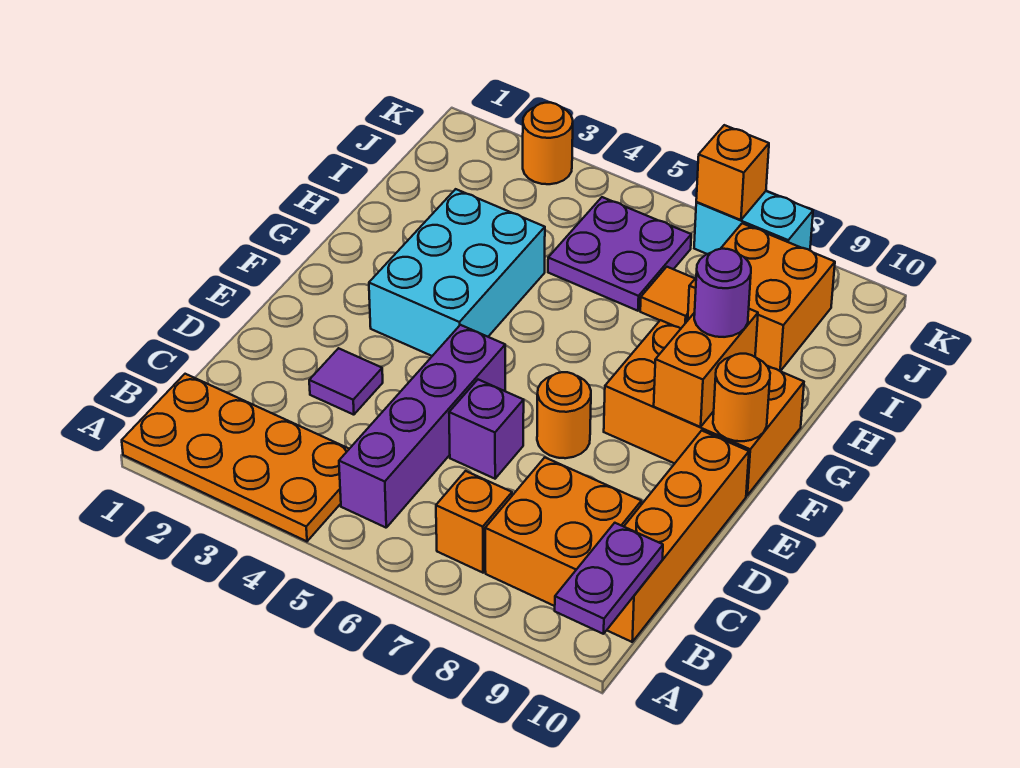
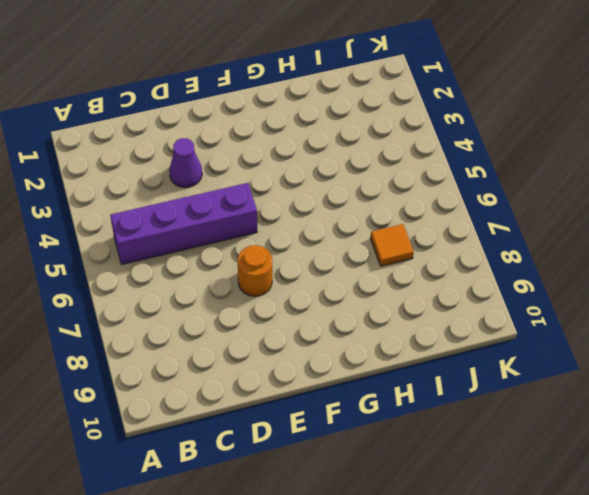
purple cone D3 level 1 -> purple tile D3 level 1
none -> orange plate A1:B4 level 1
none -> orange brick B7 level 1
none -> orange brick B8:C9 level 1

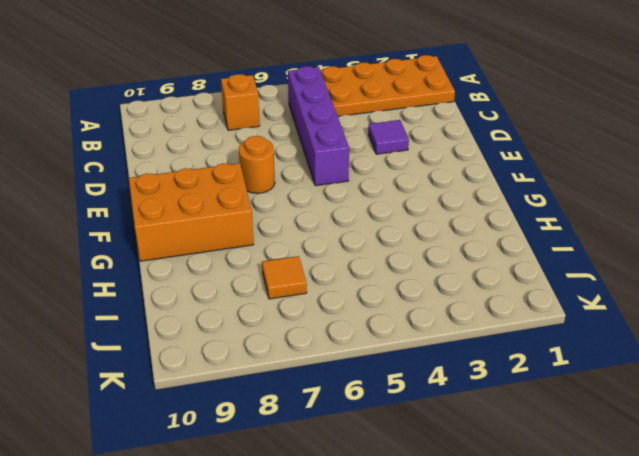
none -> orange brick B8:C9 level 1
none -> orange brick B10:E10 level 1
none -> purple brick D6 level 1

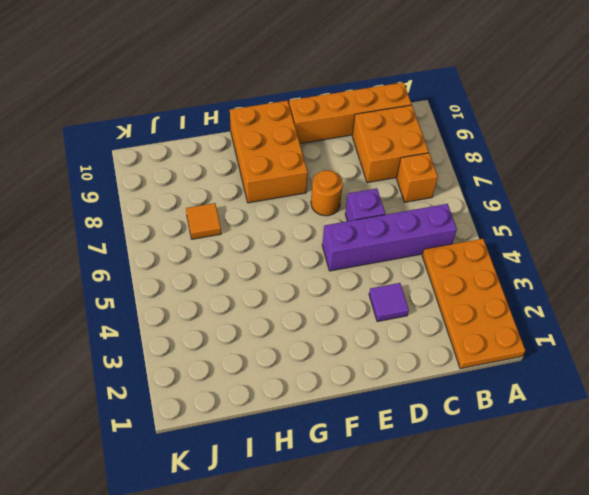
none -> cyan brick F3:H4 level 1
none -> purple plate I5:J6 level 1
none -> orange brick I8:J9 level 1

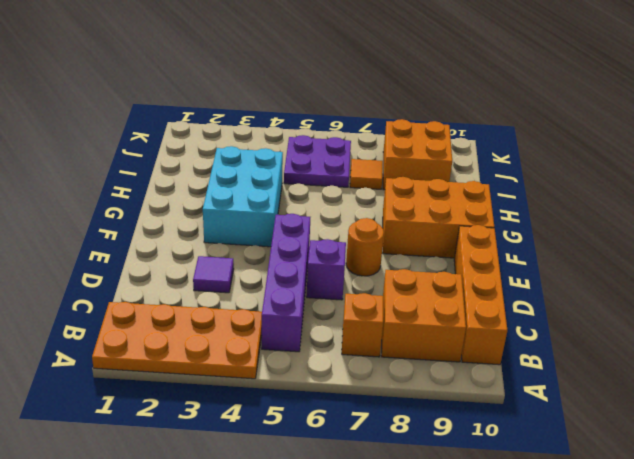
none -> orange round brick K3 level 1
none -> cyan brick K7:K8 level 1
none -> purple plate A10:B10 level 2

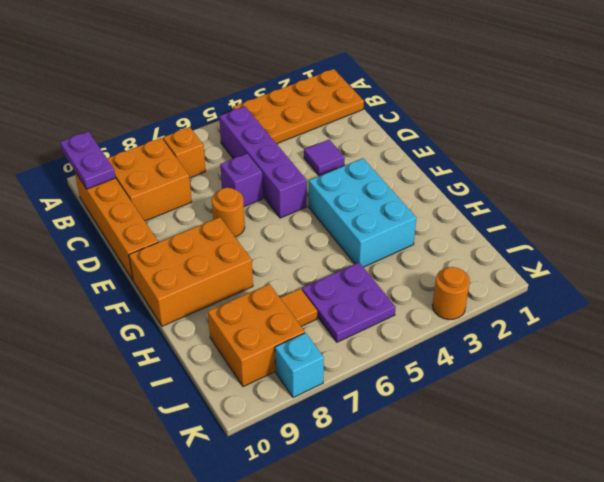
cyan brick K8 level 1 -> cyan brick K7:K8 level 1
none -> orange brick F9:G9 level 2
none -> orange round brick F10 level 2
none -> orange brick K7 level 2

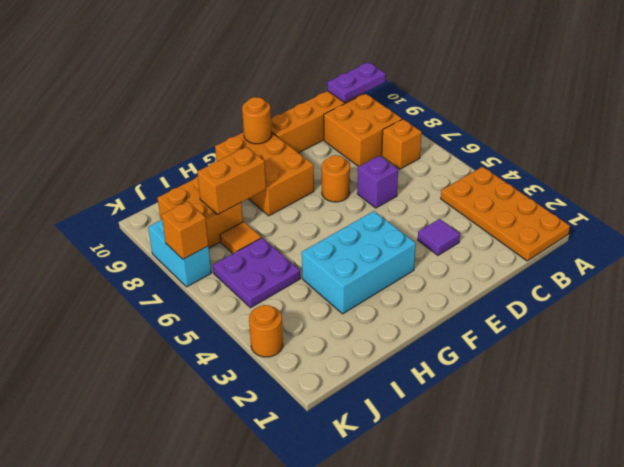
orange brick H8:I8 level 2 -> orange brick F9:G9 level 2
none -> purple brick B5:E5 level 1
none -> purple round brick G9 level 3

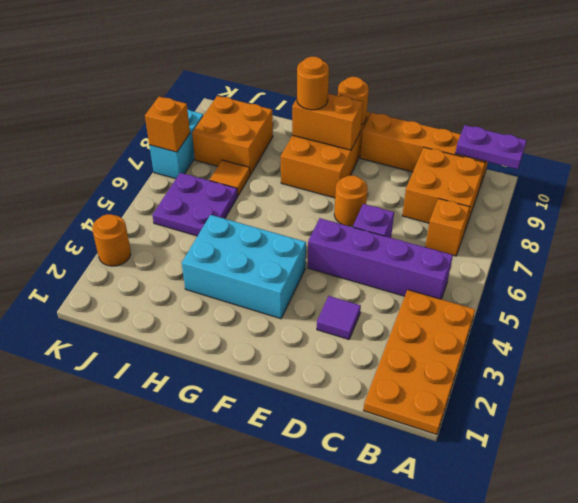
orange round brick G9 level 3 -> purple round brick G9 level 3

